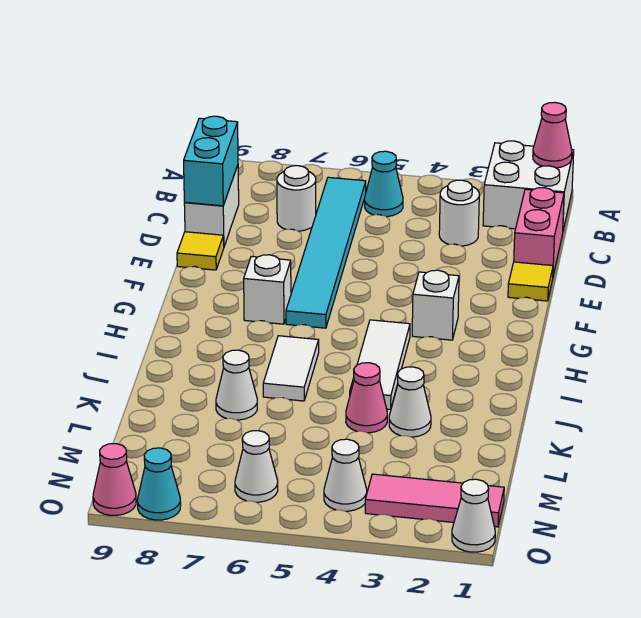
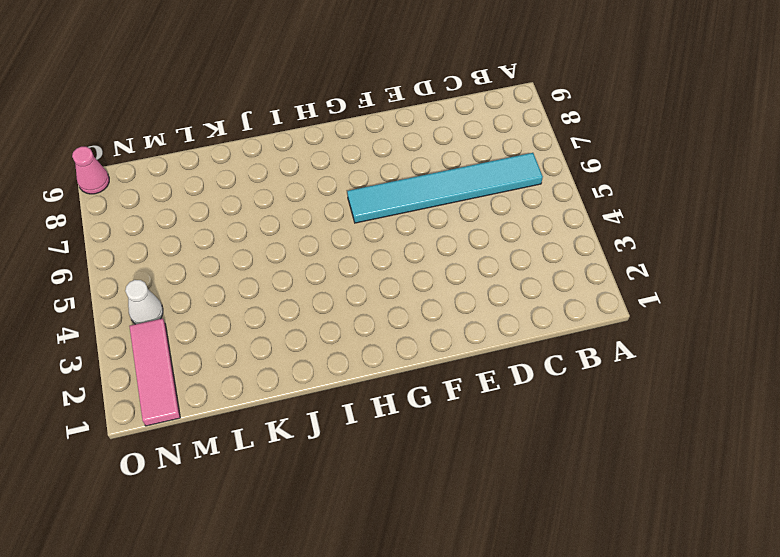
none -> white brick A1:B2 level 1
none -> cyan cone B5 level 1
none -> pink brick C1:D1 level 1

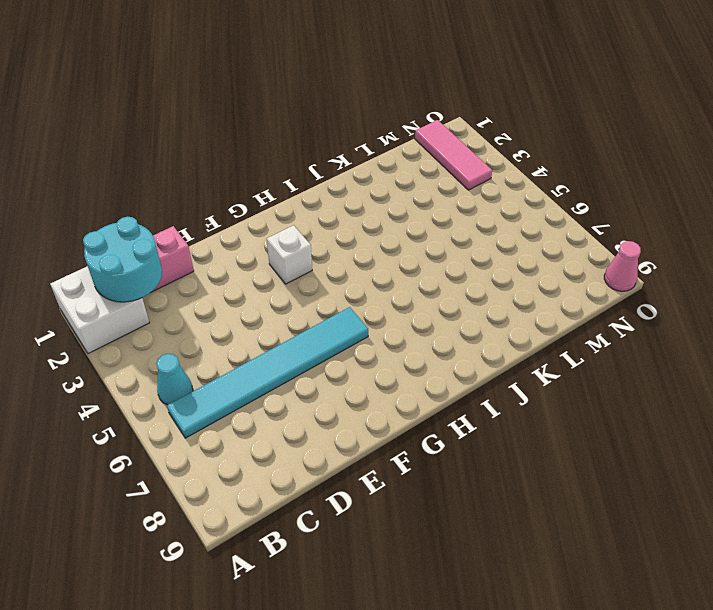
cyan round brick B1:C2 level 2 -> none
none -> white round brick C3 level 1
none -> white round brick C7 level 1
none -> white brick C9:D9 level 1

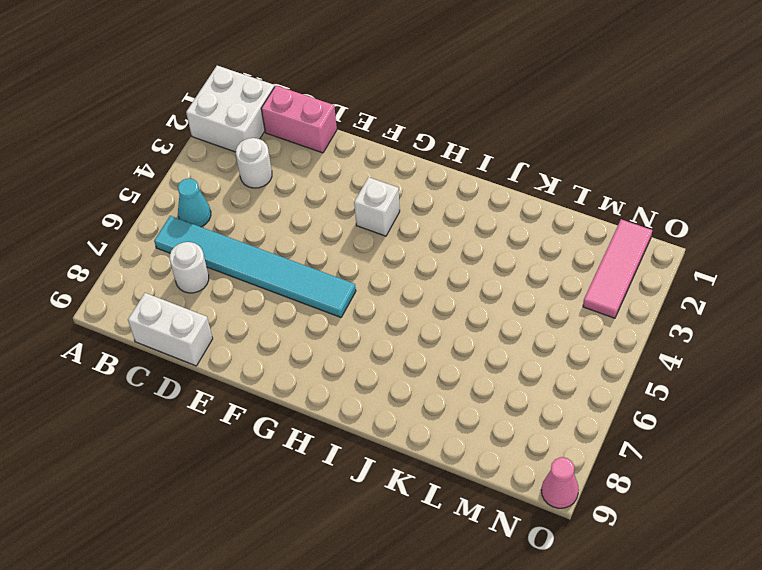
none -> yellow tile E1 level 1
none -> yellow tile E9 level 1
none -> white brick G7 level 1

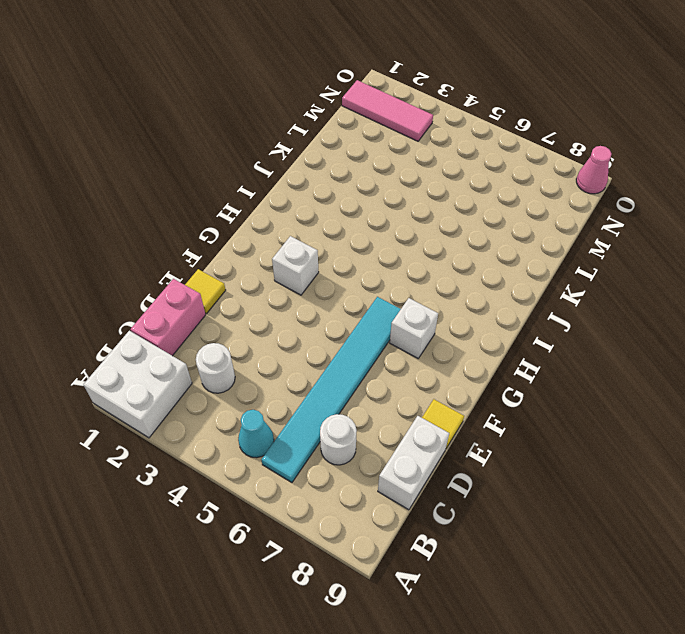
none -> white tile H4:J4 level 1
none -> white tile I6:J6 level 1
none -> white cone K3 level 1

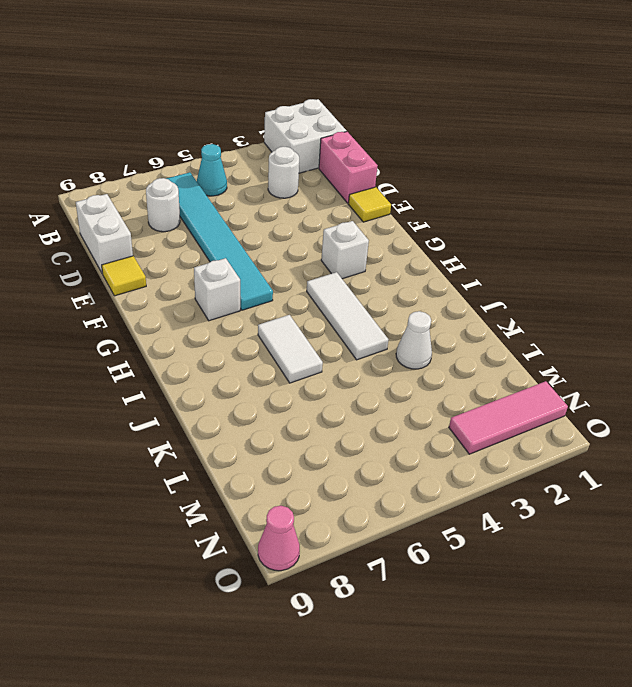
none -> pink cone K4 level 1
none -> white cone K7 level 1
none -> white cone N4 level 1

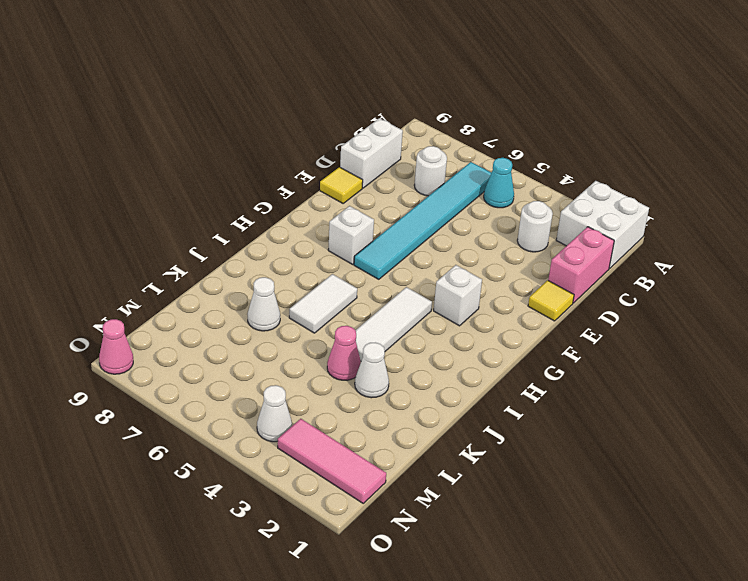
none -> white cone N6 level 1
none -> white cone O1 level 1
none -> cyan cone O8 level 1

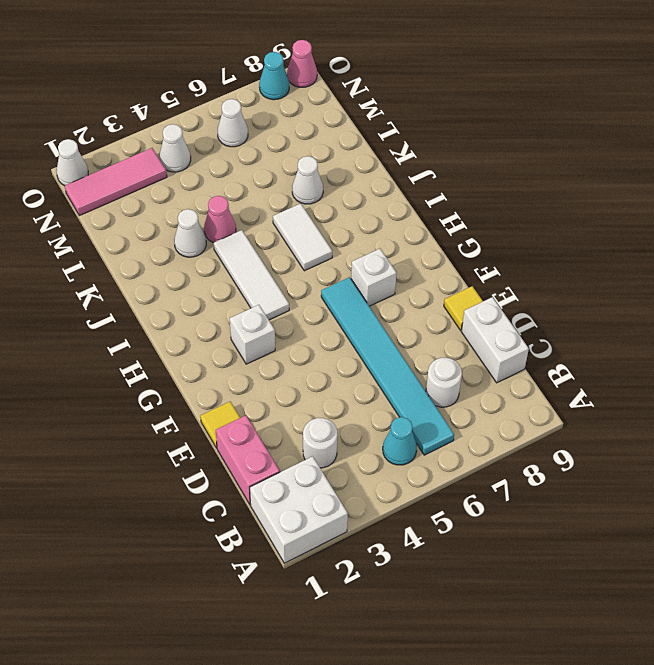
none -> pink cone A1 level 2
none -> cyan brick C9:D9 level 2

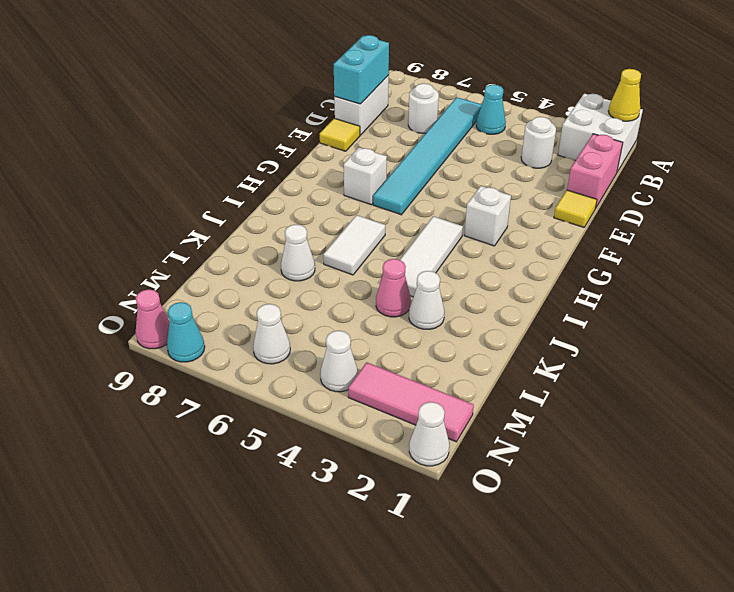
yellow cone A1 level 2 -> pink cone A1 level 2

